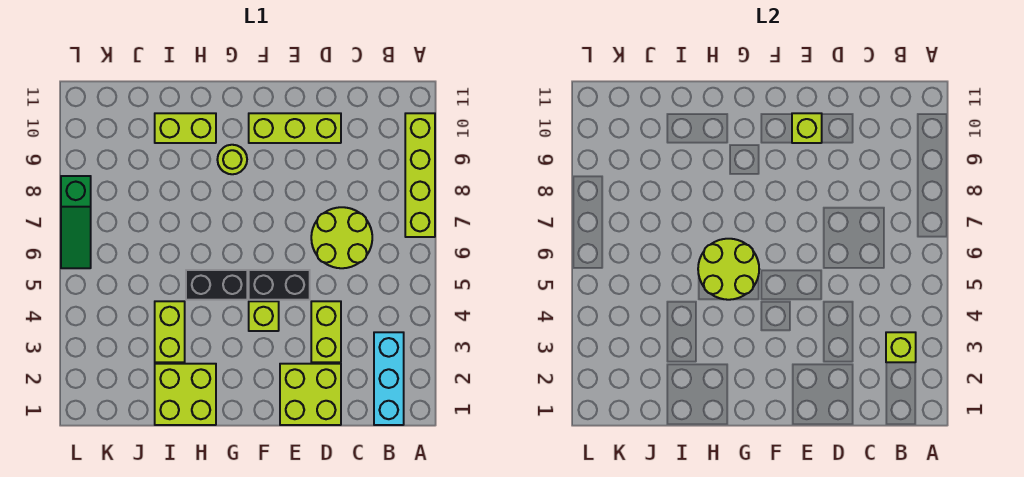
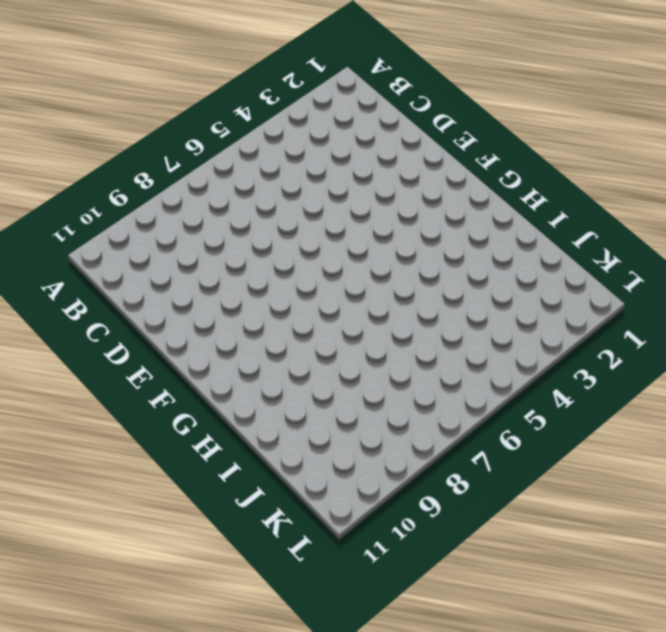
none -> lime brick A7:A10 level 1
none -> cyan brick B1:B3 level 1
none -> lime round brick C6:D7 level 1

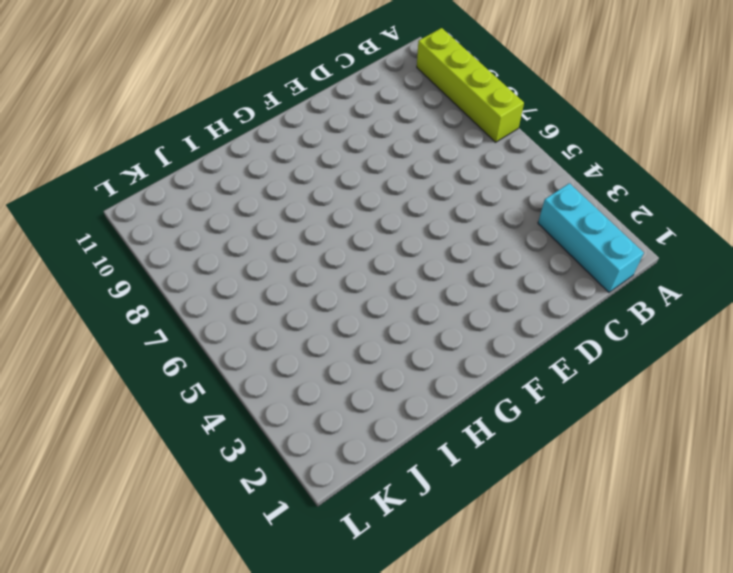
none -> lime round brick C6:D7 level 1
none -> lime brick D1:E2 level 1
none -> lime brick D3:D4 level 1

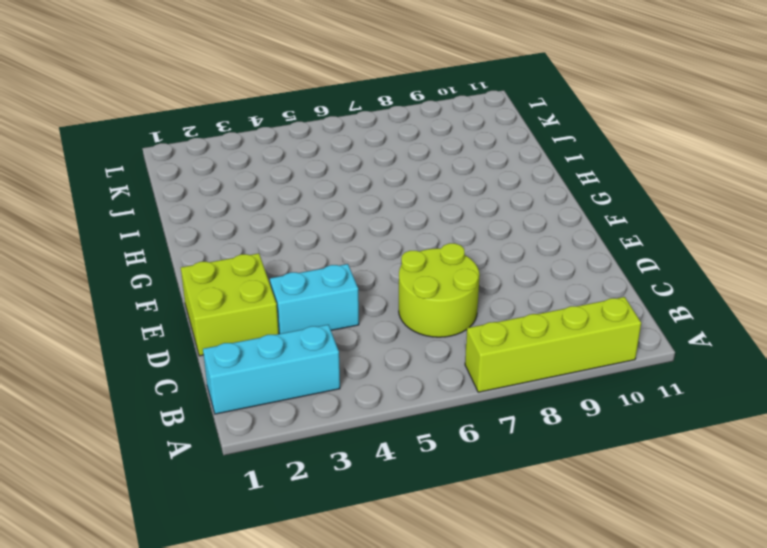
cyan brick D3:D4 level 1 -> lime brick D3:D4 level 1
none -> lime brick D10:F10 level 1
none -> black brick E5:F5 level 1
none -> lime brick F4 level 1

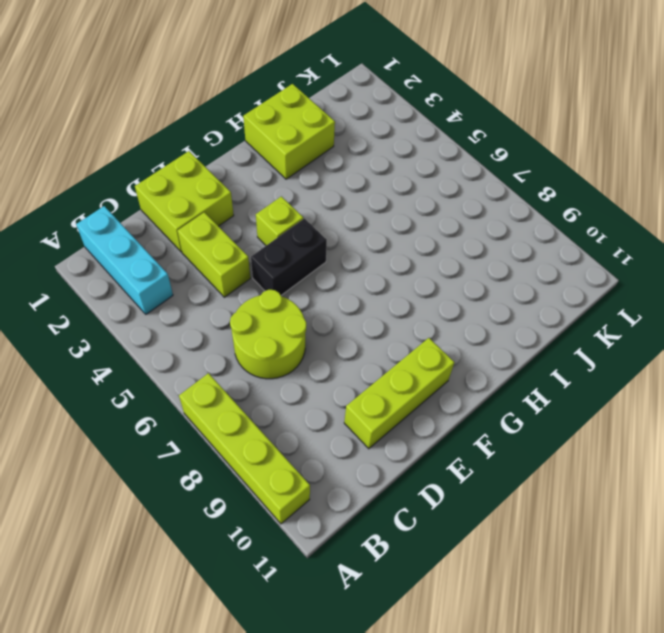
none -> black brick G5:H5 level 1
none -> lime round brick G9 level 1
none -> lime brick H10:I10 level 1

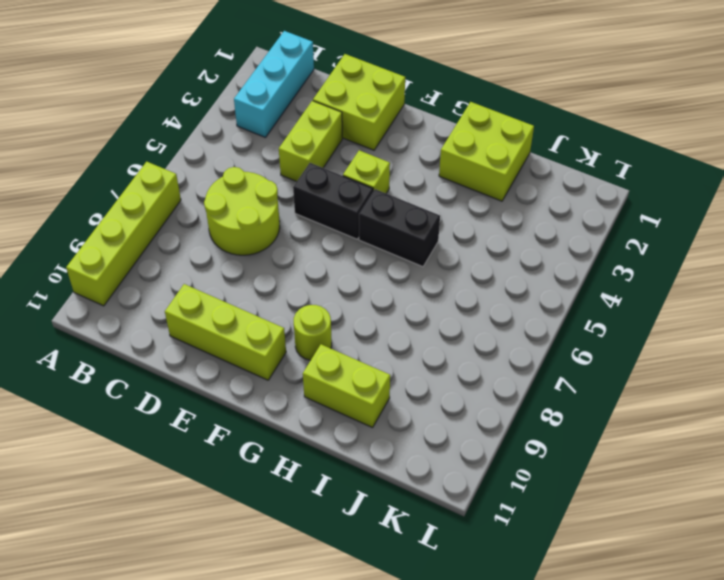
none -> lime brick I3:I4 level 1
none -> green slope L6:L8 level 1 top 8
none -> lime brick B3 level 2

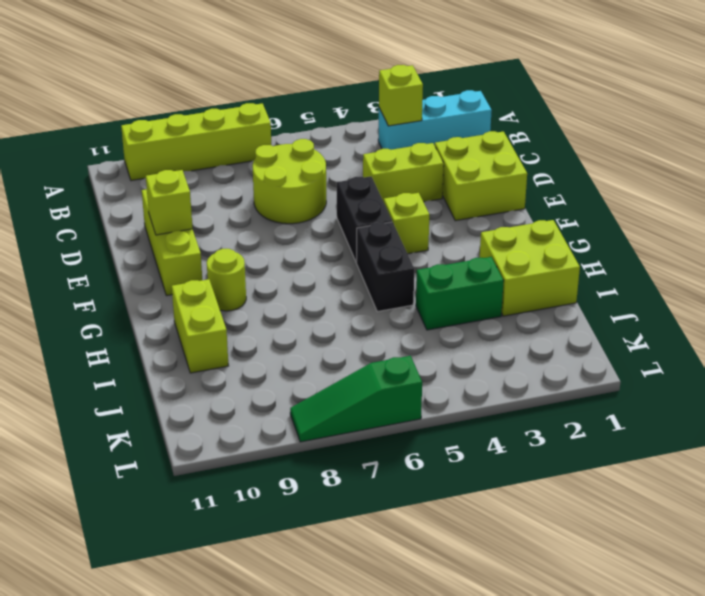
green brick I3:I4 level 1 -> lime brick I3:I4 level 1
green slope L6:L8 level 1 top 6 -> green slope L6:L8 level 1 top 8
none -> lime round brick G5:H6 level 2

